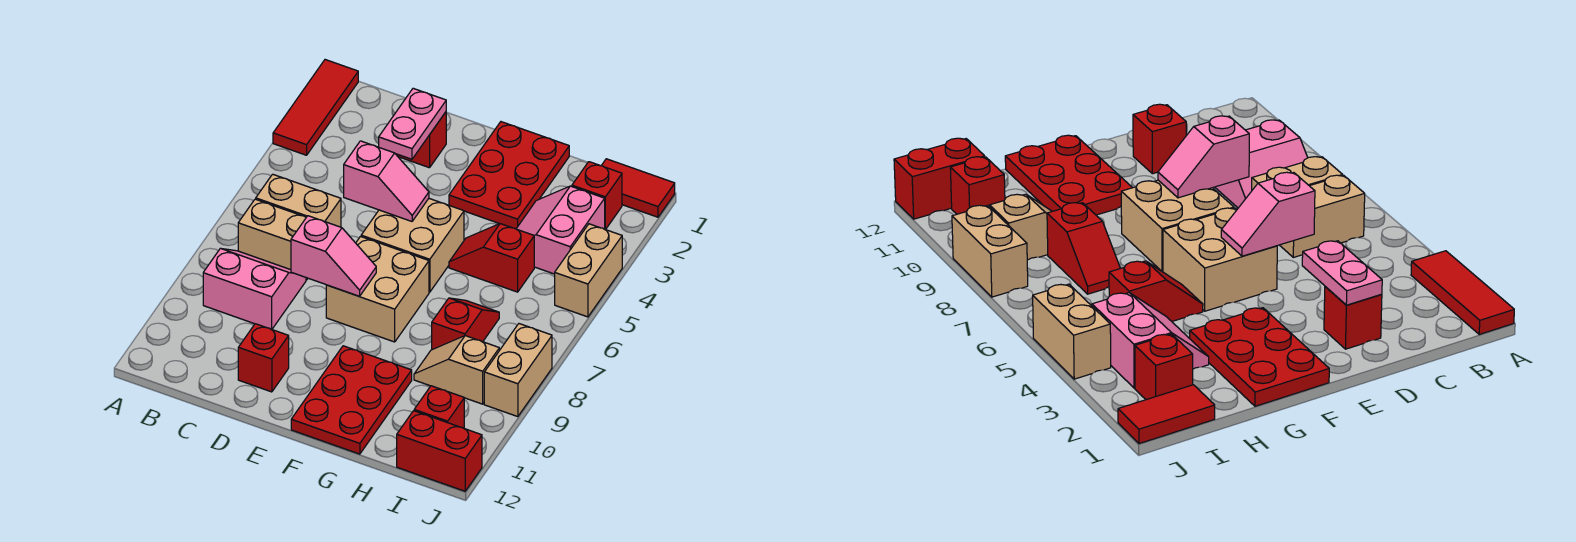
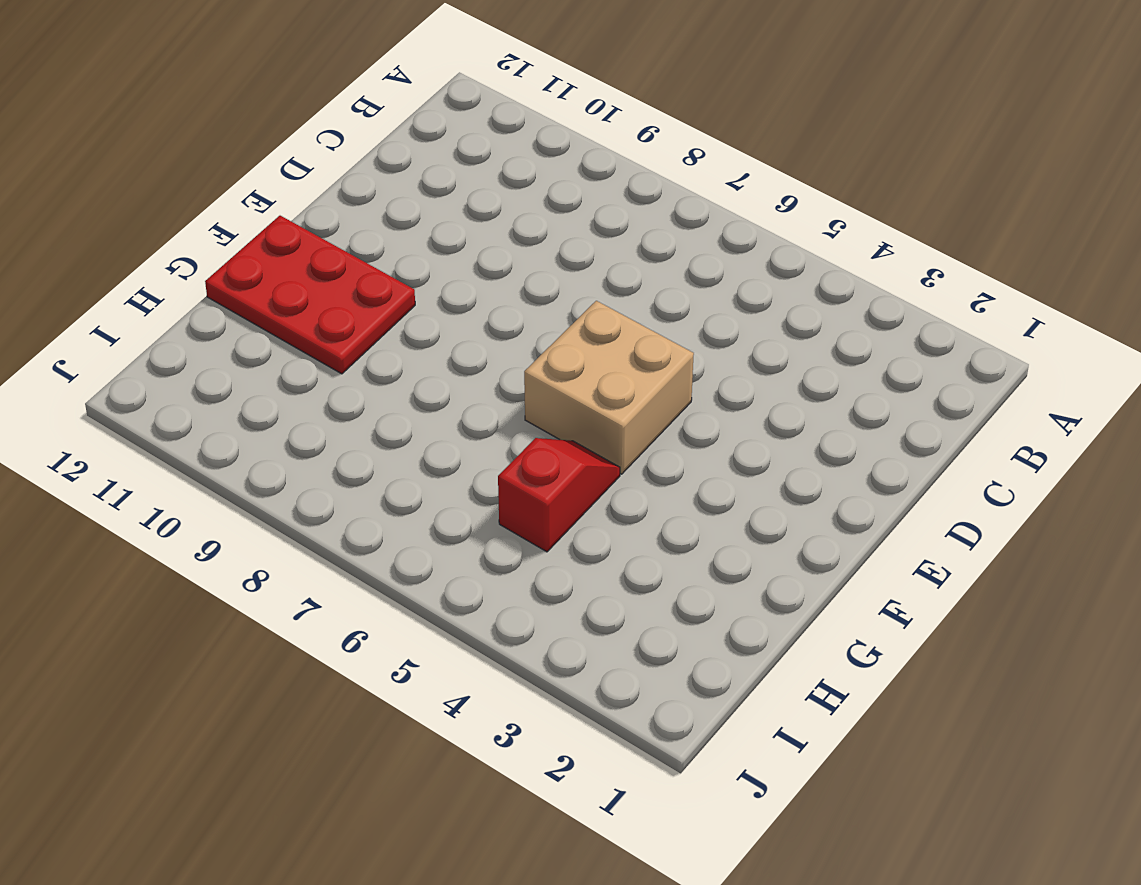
none -> red tile A1:A3 level 1
none -> tan brick B6:C6 level 1
none -> tan brick B7:C7 level 1

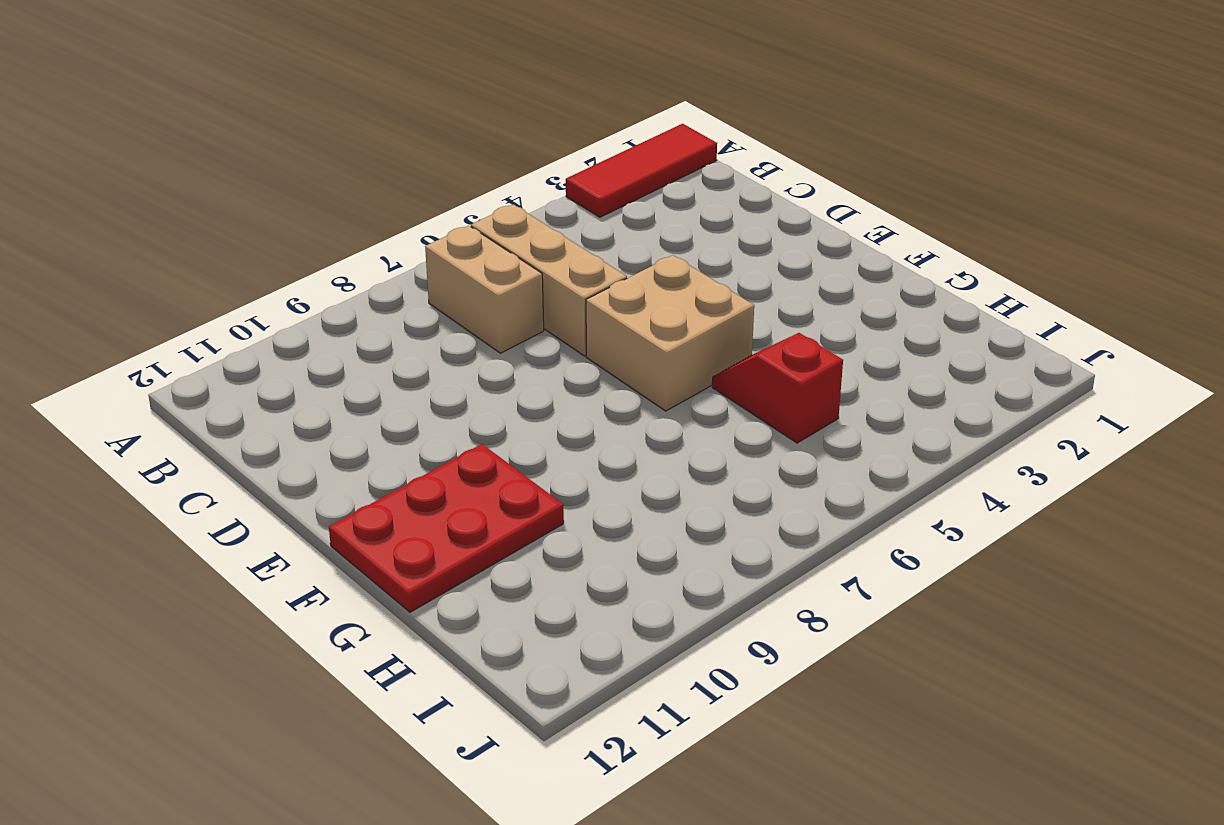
tan brick B6:D6 level 1 -> tan brick B6:C6 level 1
none -> pink slope B8:C9 level 1 top 9
none -> red brick D2 level 1
none -> red brick D11 level 1

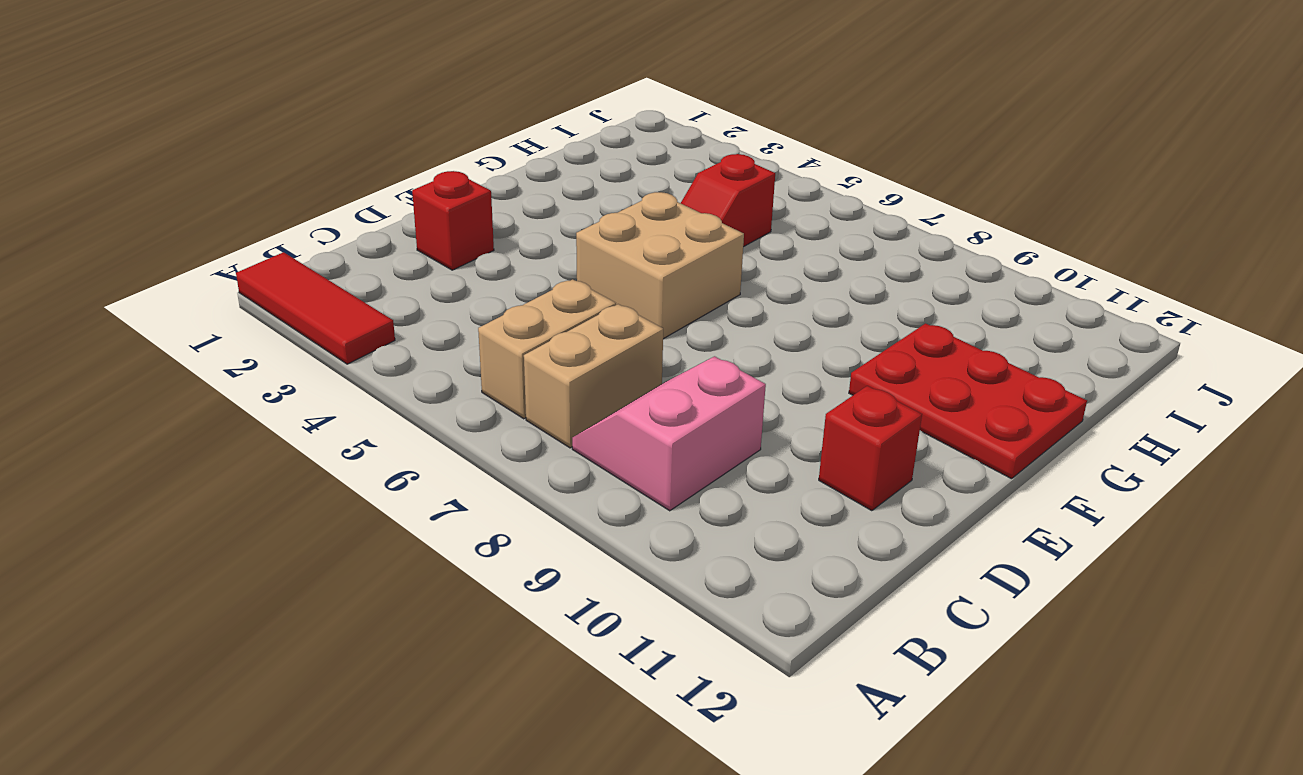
none -> tan brick E7:F8 level 1
none -> red plate F1:G3 level 1
none -> pink slope H3:I4 level 1 top I

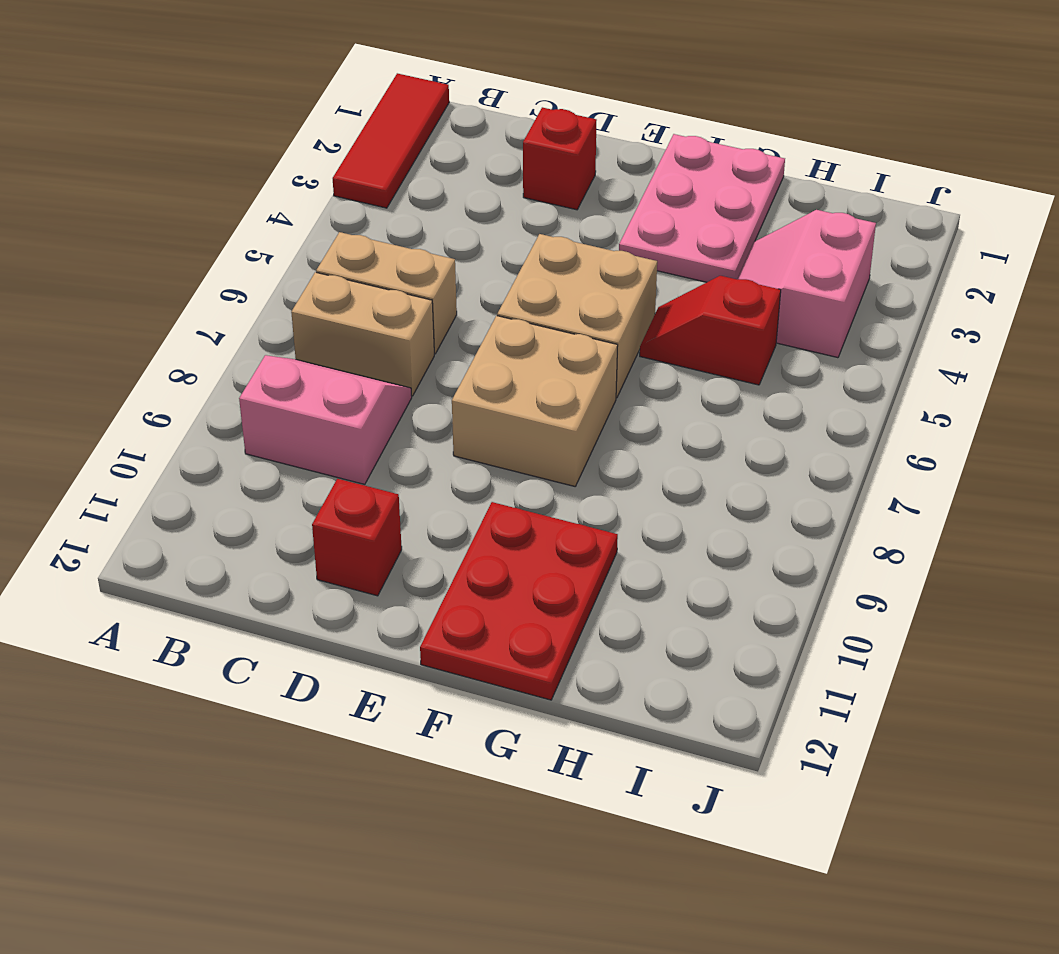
pink plate F1:G3 level 1 -> red plate F1:G3 level 1
none -> red slope H7:H8 level 1 top 8
none -> tan slope H9:I9 level 1 top I
none -> red tile I1:J1 level 1

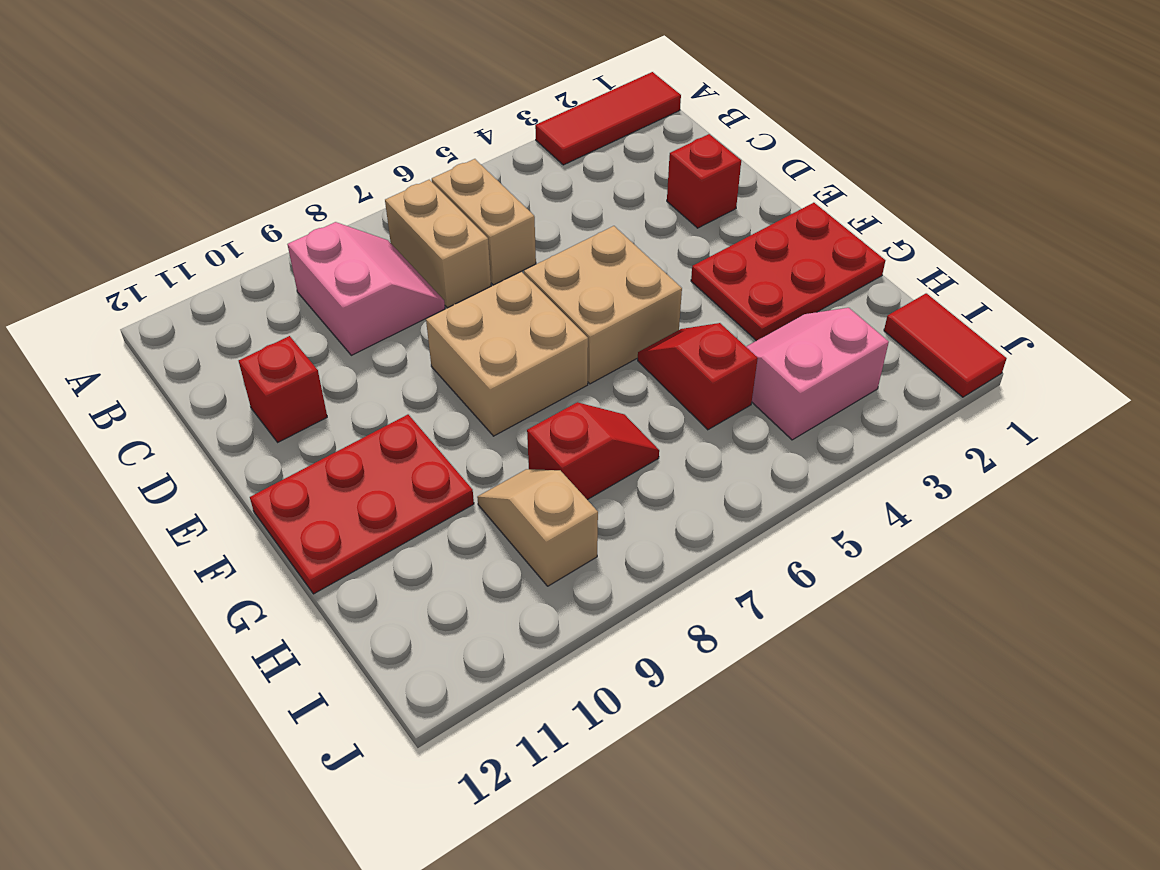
none -> red brick I2 level 1
none -> red brick I11 level 1
none -> red brick I12:J12 level 1

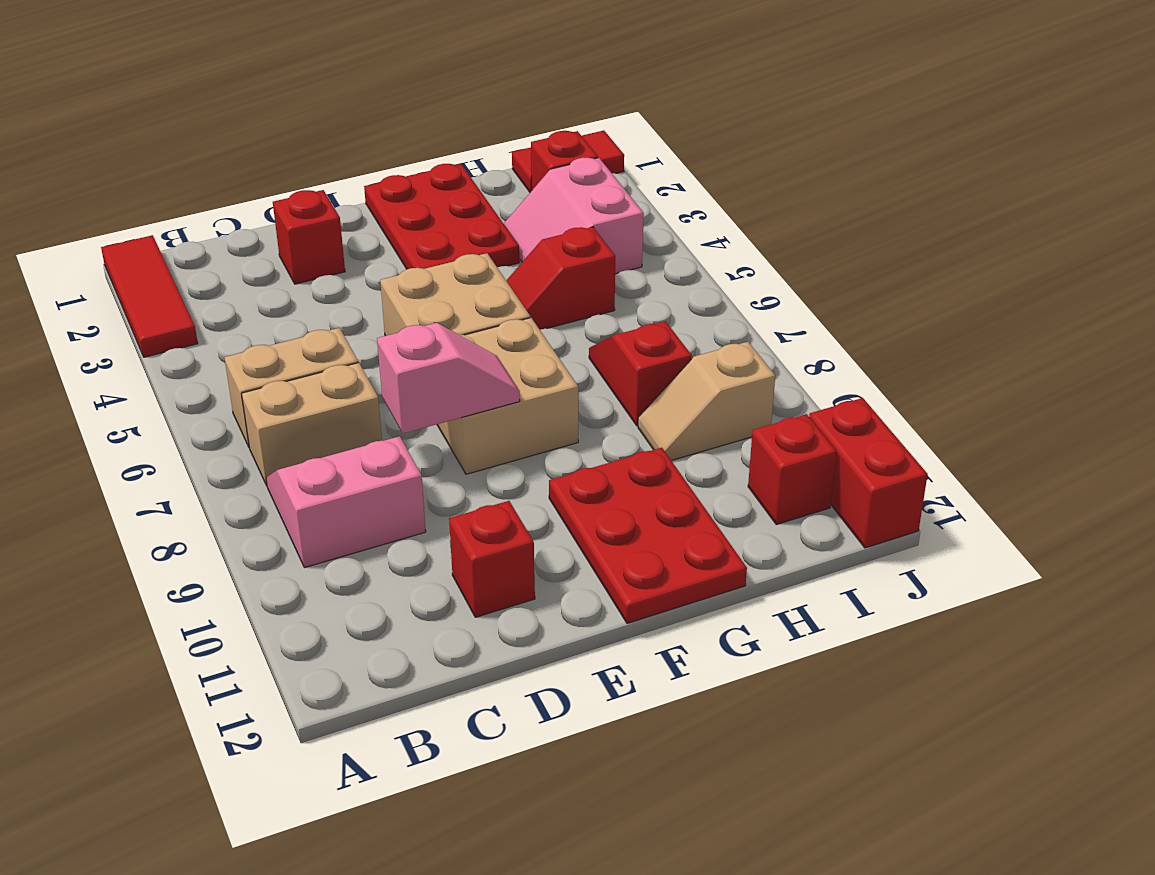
red brick J11:J12 level 1 -> red brick I12:J12 level 1
none -> tan brick J4:J5 level 1
none -> tan brick J8:J9 level 1
none -> pink plate D2:D3 level 2

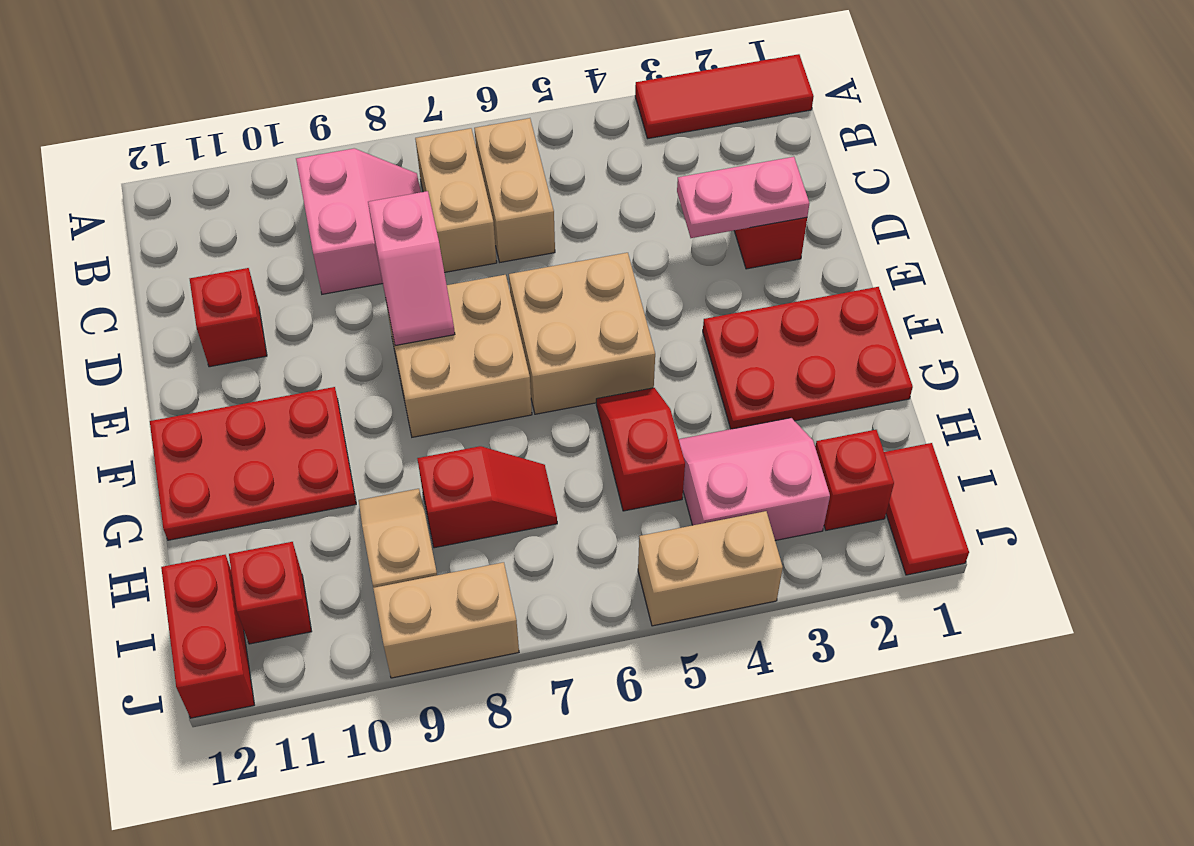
none -> pink slope D5:E5 level 2 top D

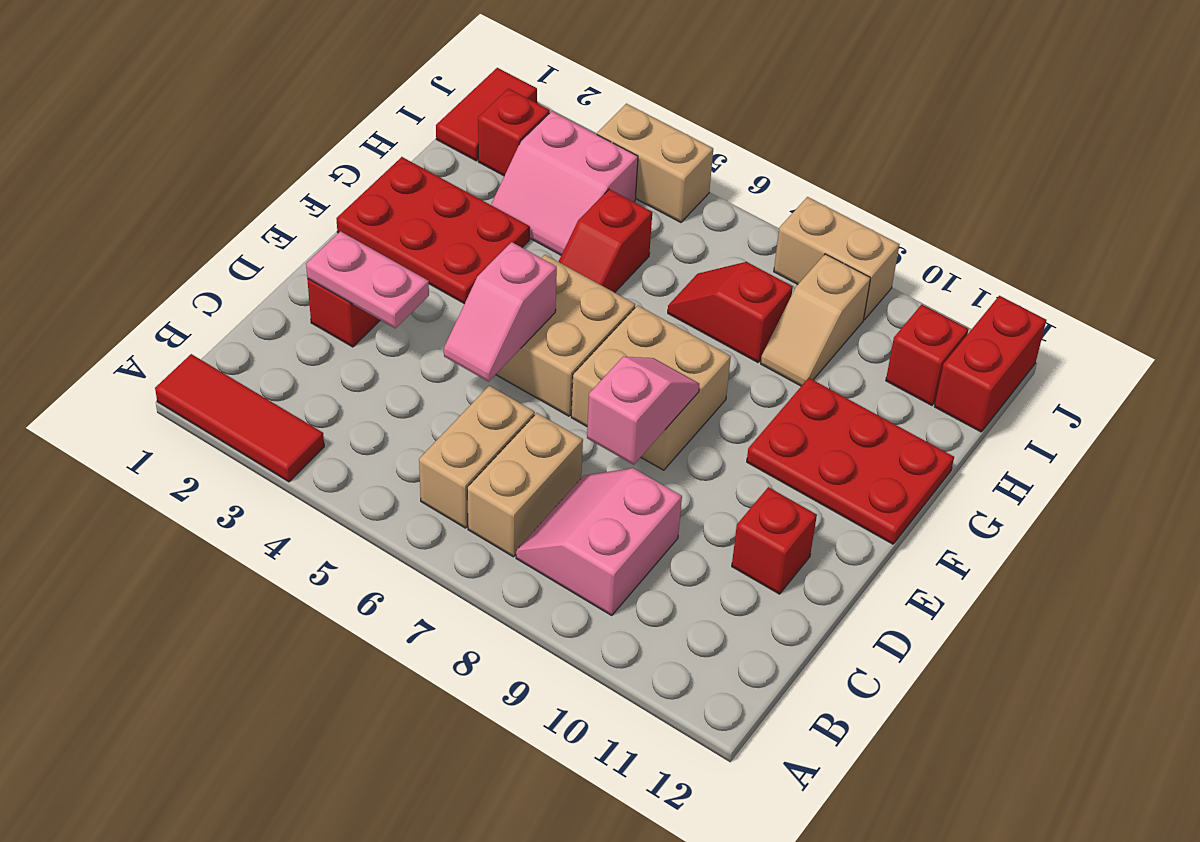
pink slope D5:E5 level 2 top E -> pink slope D5:E5 level 2 top D

